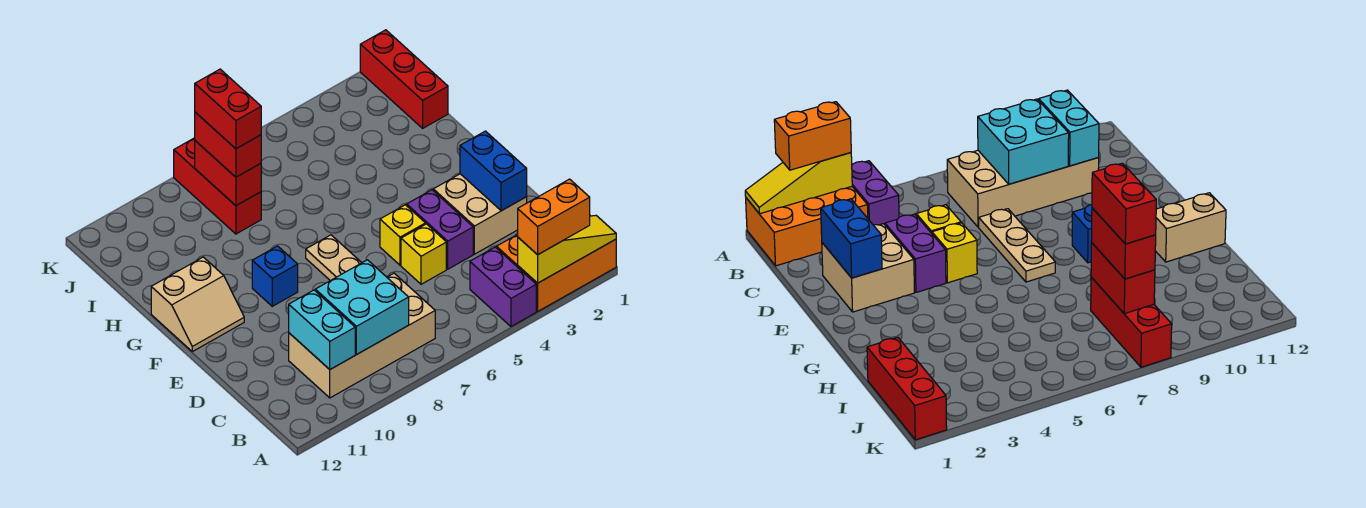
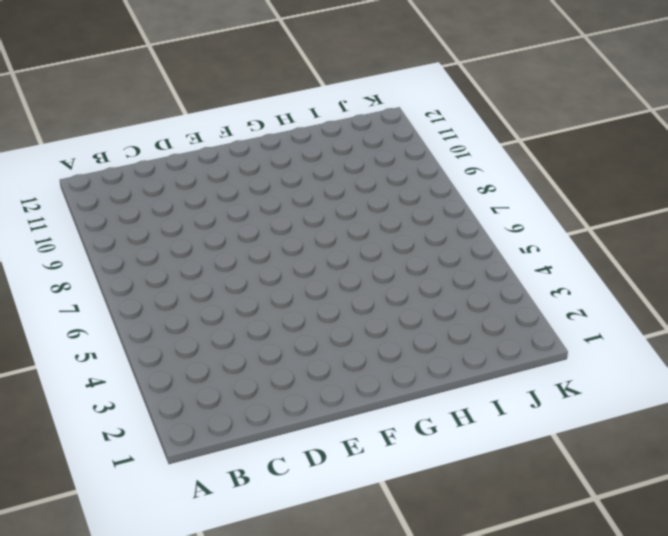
none -> orange brick A1:B3 level 1
none -> purple brick A4:B4 level 1
none -> tan brick B7:C10 level 1

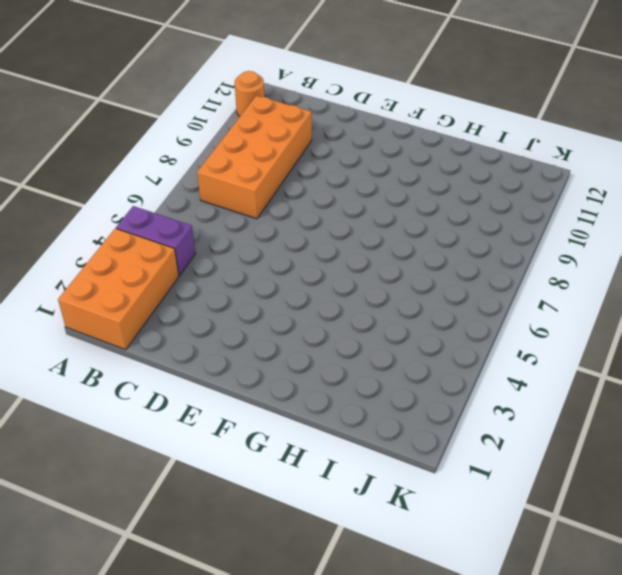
orange round brick A11 level 1 -> none
orange brick B7:C10 level 1 -> tan brick B7:C10 level 1
none -> tan brick D2:E3 level 1
none -> purple brick D4:E4 level 1
none -> yellow brick D5 level 1

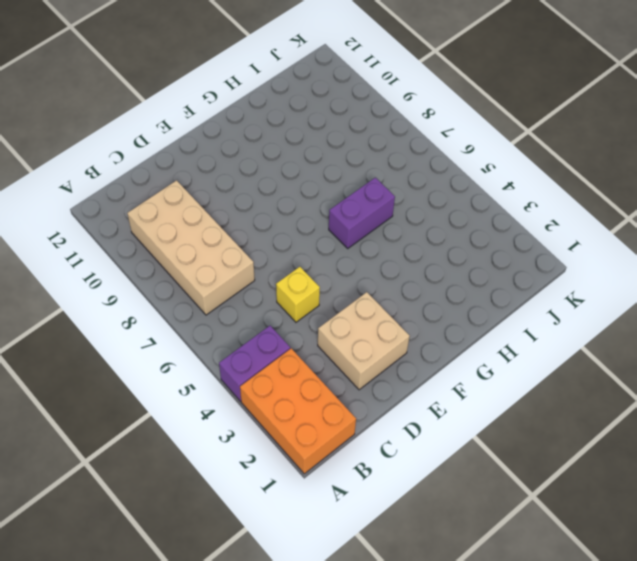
purple brick G6:H6 level 1 -> purple brick D4:E4 level 1
none -> tan plate D7:F7 level 1
none -> yellow brick E5 level 1
none -> blue brick F9 level 1

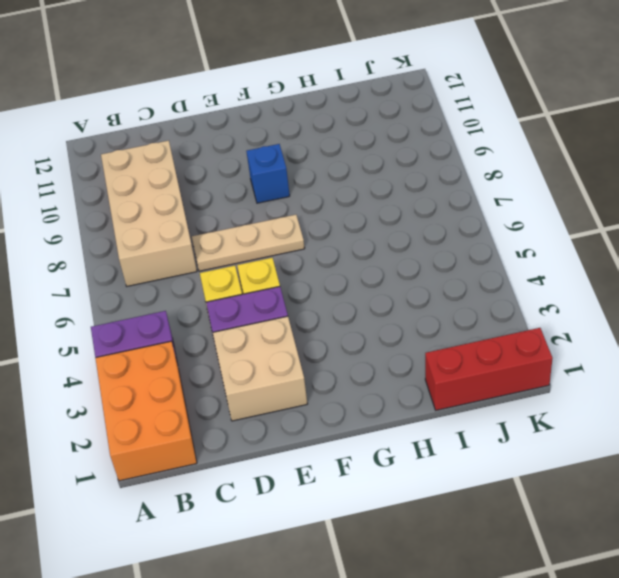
none -> tan slope F11:G12 level 1 top G
none -> red brick I8:K8 level 1
none -> yellow slope A1:A3 level 2 top 3

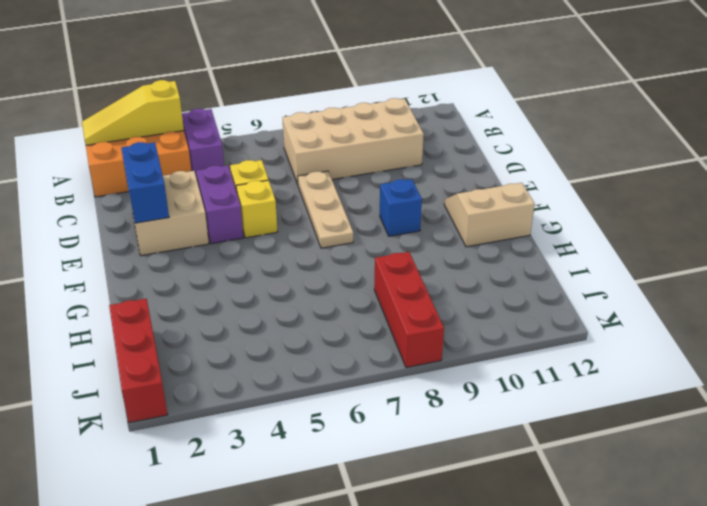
none -> cyan brick B8:C9 level 2
none -> cyan brick B10:C10 level 2
none -> red brick I8:J8 level 2

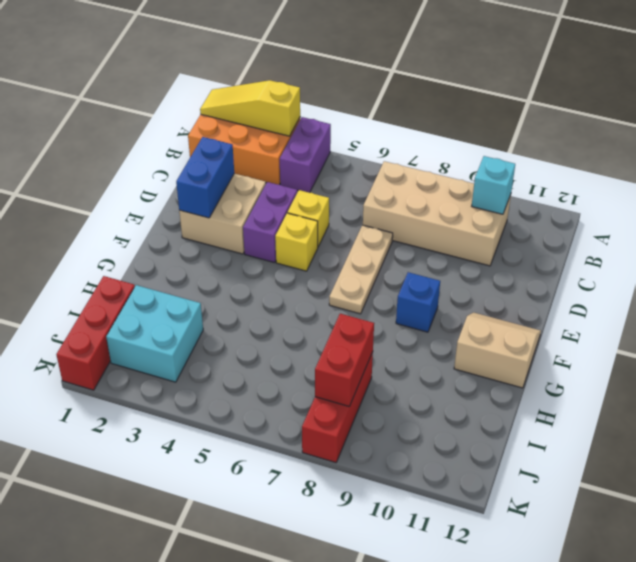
cyan brick B10 level 2 -> cyan brick B10:C10 level 2
cyan brick I2:J3 level 1 -> cyan brick B8:C9 level 2
none -> orange brick A2:A3 level 3
none -> red brick I8:J8 level 3
none -> red brick I8:J8 level 4

